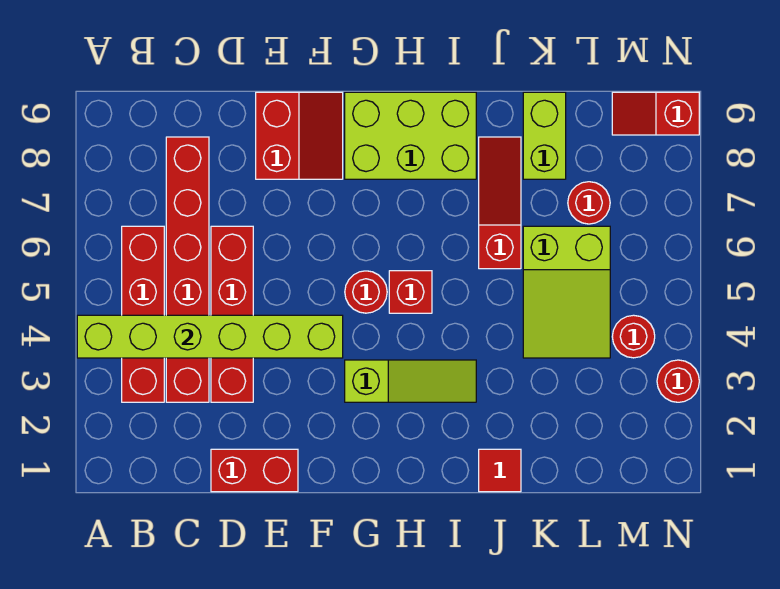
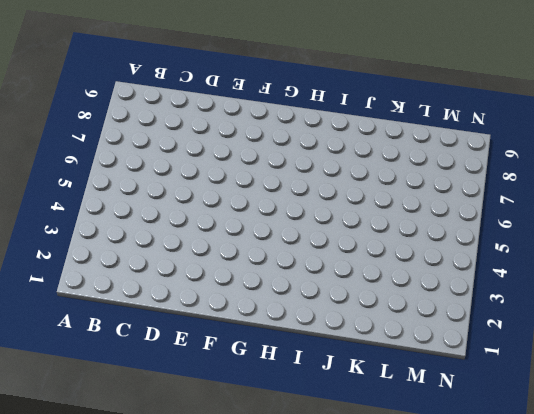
none -> red brick B3:B6 level 1
none -> red brick C3:C8 level 1
none -> red brick D1:E1 level 1

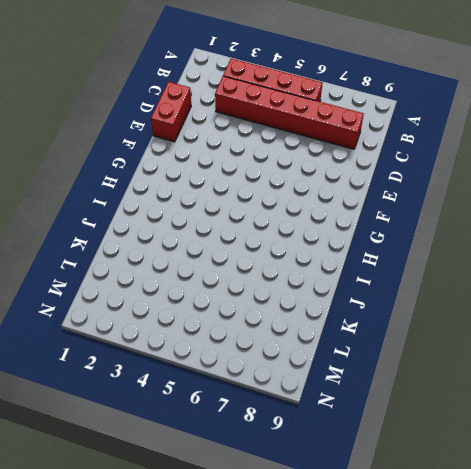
none -> red brick D3:D6 level 1
none -> red slope E8:F9 level 1 top E
none -> lime slope G3:I3 level 1 top G

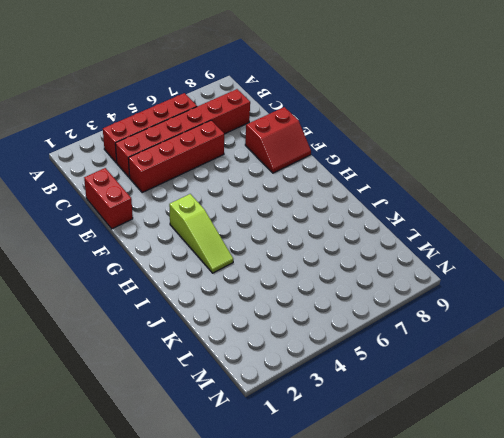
none -> red round brick G5 level 1
none -> lime brick G8:I9 level 1
none -> red brick H5 level 1

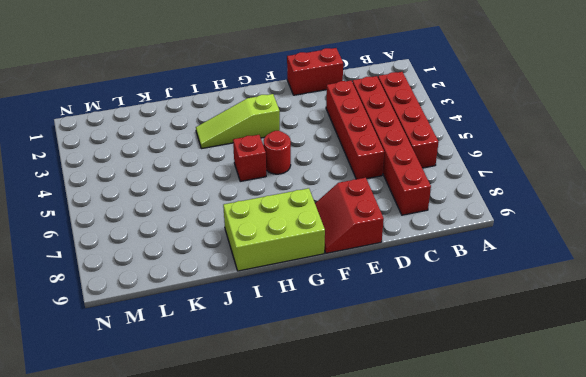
none -> red tile J1 level 1
none -> red slope J6:J8 level 1 top 6
none -> lime slope K4:L6 level 1 top 6

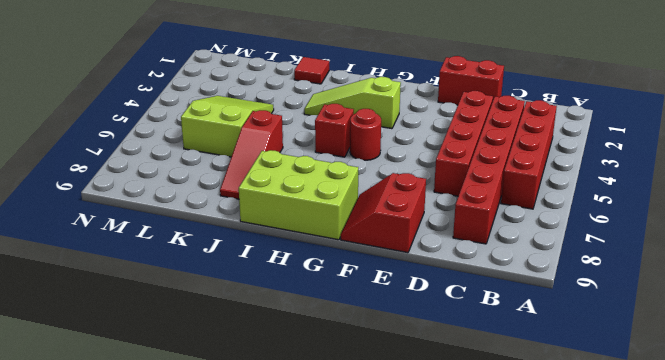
none -> lime brick K8:K9 level 1
none -> red round brick L7 level 1
none -> red round brick M4 level 1

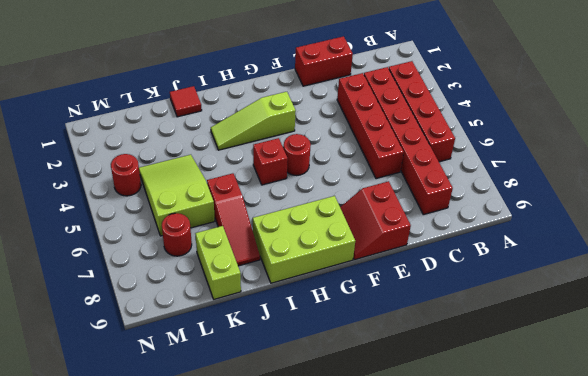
none -> red slope M9:N9 level 1 top N
none -> red round brick N3 level 1
none -> lime brick A4:F4 level 2

